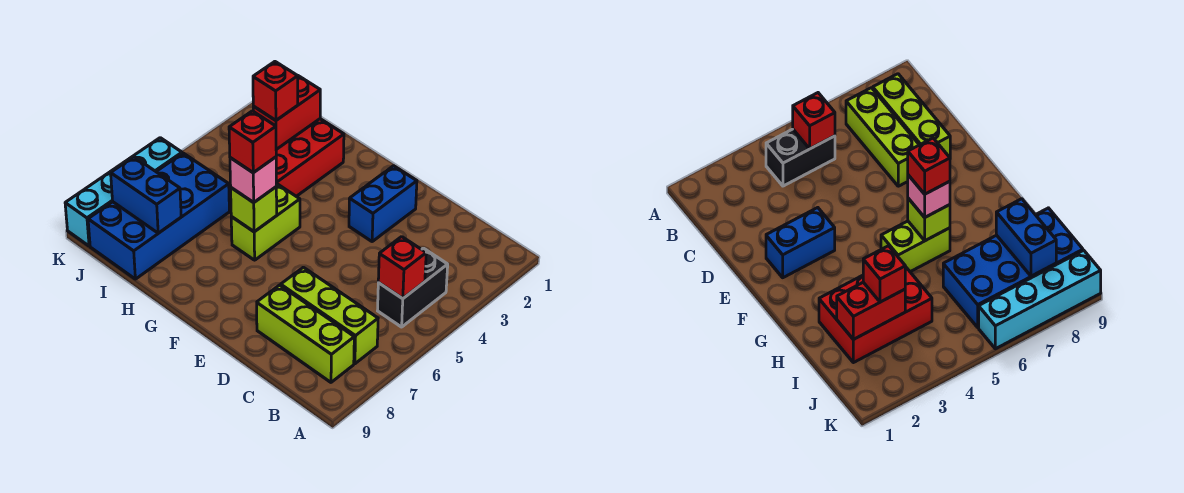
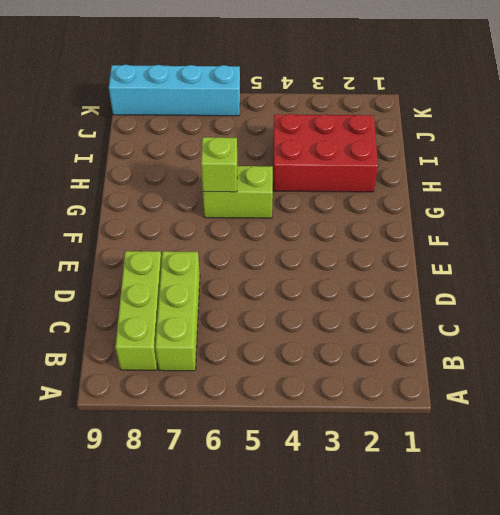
none -> black brick B4:B5 level 1
none -> blue brick E2:E3 level 1
none -> blue brick I6:J9 level 1

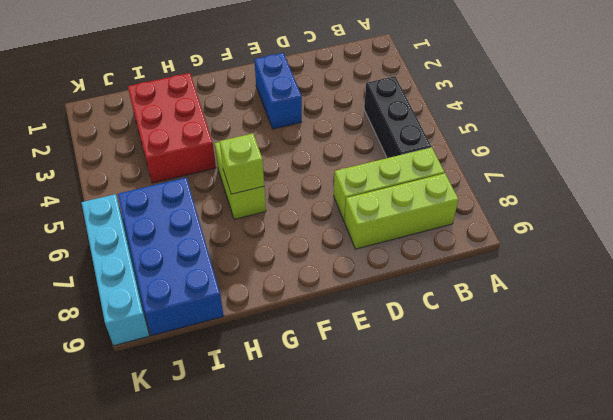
black brick B4:B6 level 1 -> black brick B4:B5 level 1
none -> red brick B5 level 2
none -> red brick I2:I3 level 2
none -> blue brick I8:J8 level 2

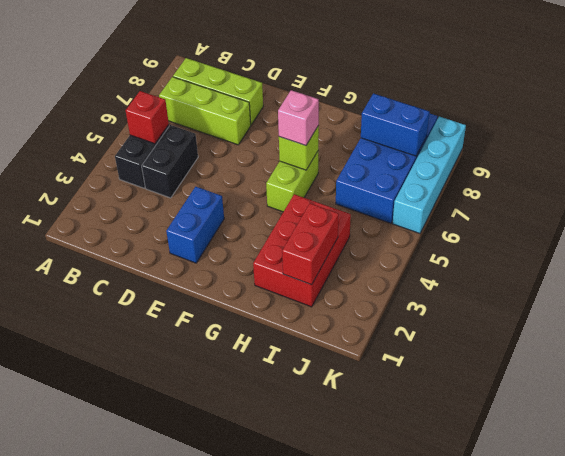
black brick C4:C5 level 1 -> none
none -> red brick I3 level 3
none -> red brick G6 level 4

